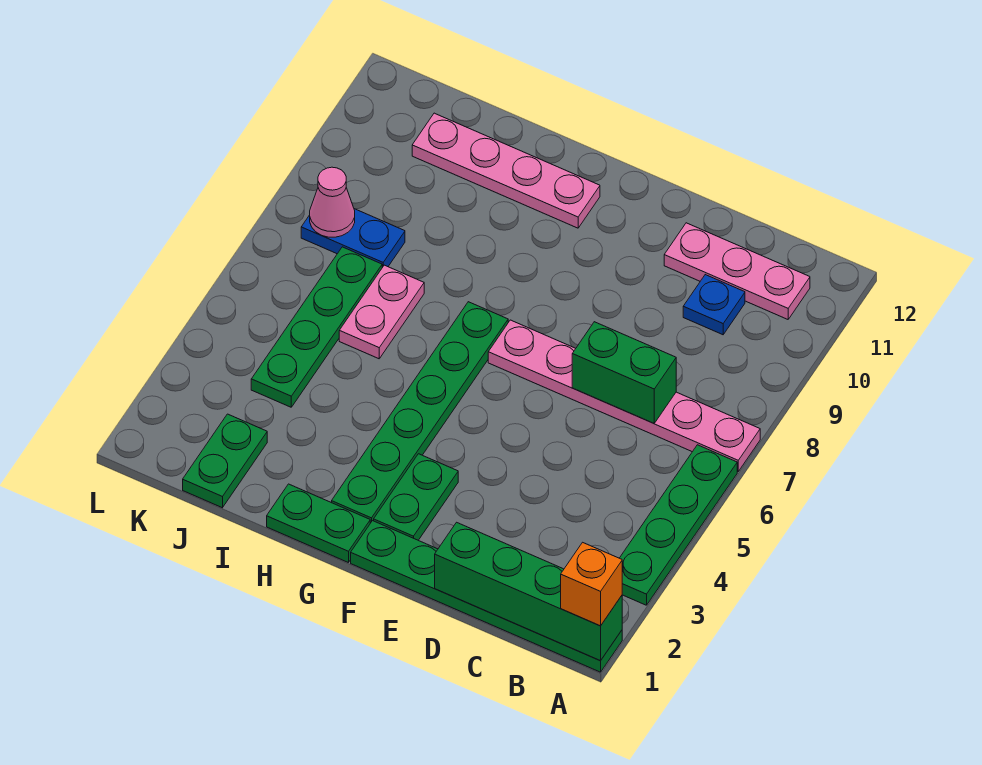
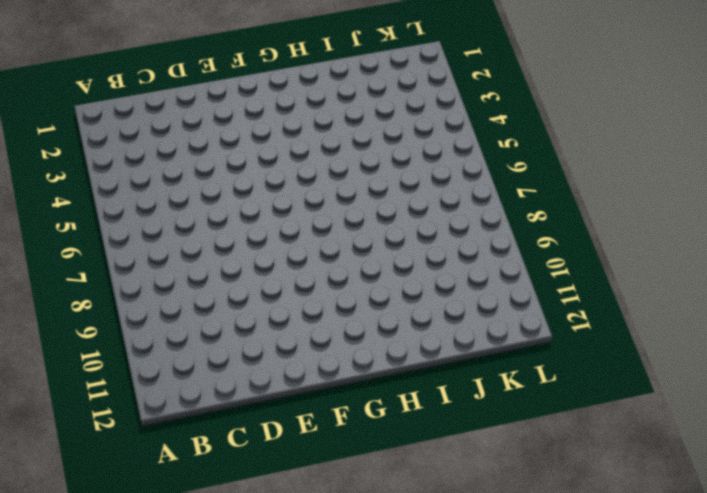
none -> green plate A1:F1 level 1
none -> green plate A3:A6 level 1
none -> pink plate A7:F7 level 1

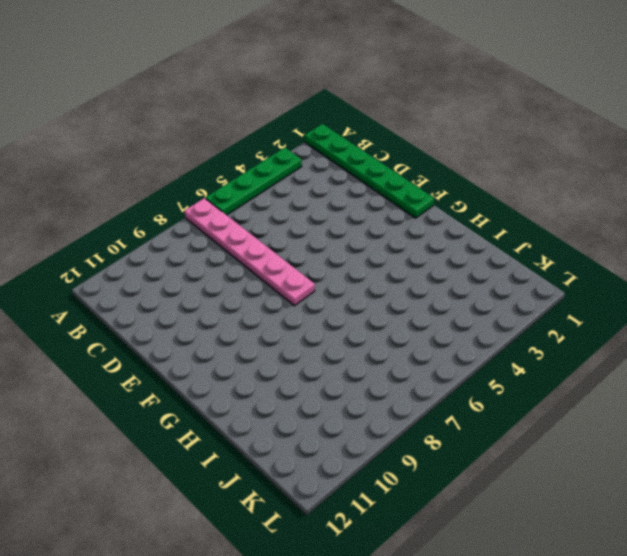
none -> pink plate B11:D11 level 1
none -> blue plate C10 level 1
none -> green plate F2:F3 level 1

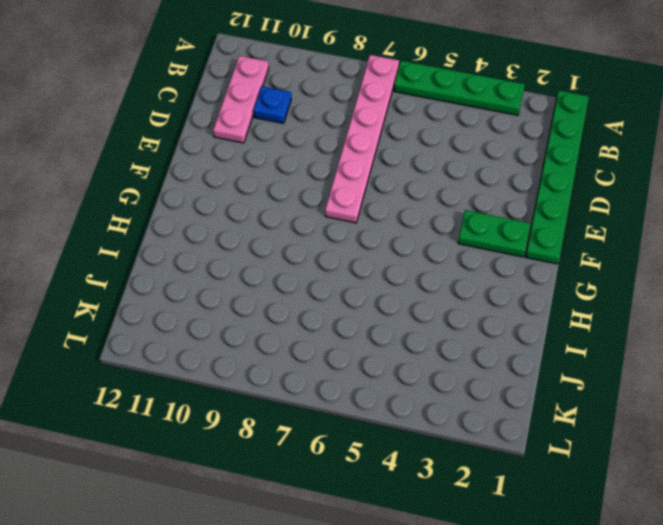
none -> green plate G1:H1 level 1
none -> green plate G2:G7 level 1
none -> pink plate G11:J11 level 1

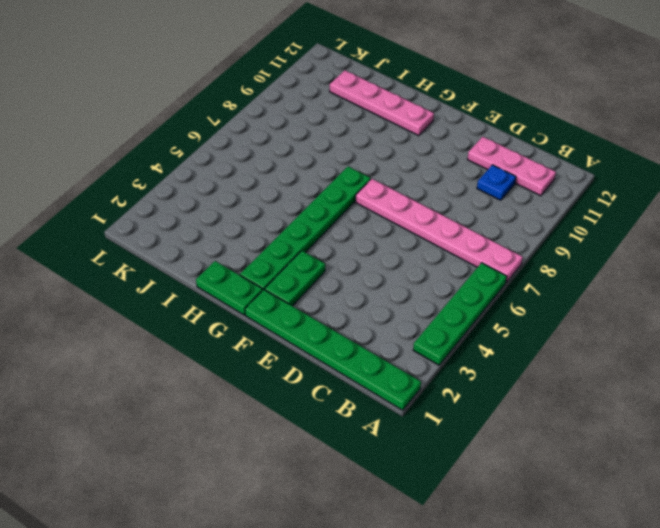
none -> pink plate I6:I7 level 1
none -> green plate J1:J2 level 1
none -> green plate J4:J7 level 1

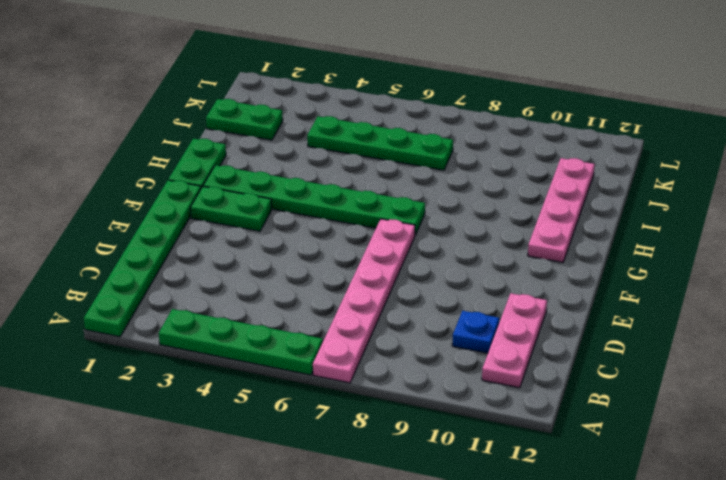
none -> pink plate I6:I7 level 1
none -> blue plate J8:K8 level 1
none -> green brick A1:D1 level 2

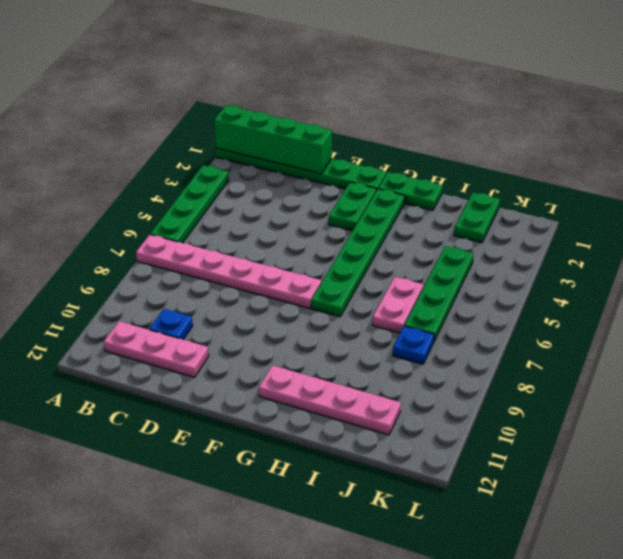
blue plate J8 level 1 -> blue plate J8:K8 level 1
none -> green brick C7:D7 level 2
none -> pink cone K8 level 2
none -> orange brick A1 level 3

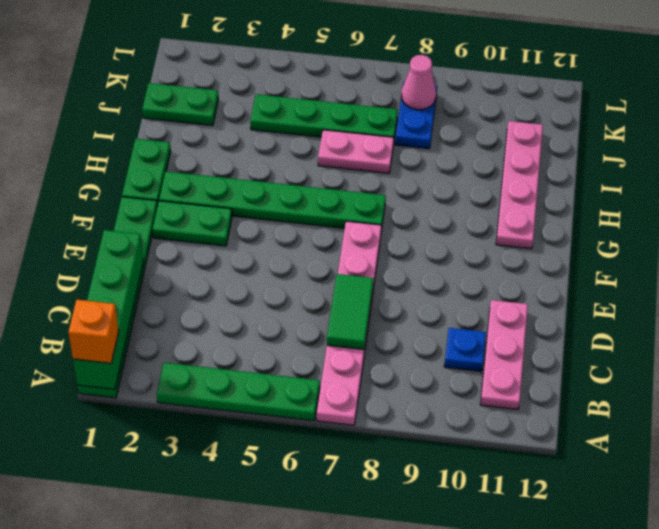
green tile C7:D7 level 2 -> green brick C7:D7 level 2

